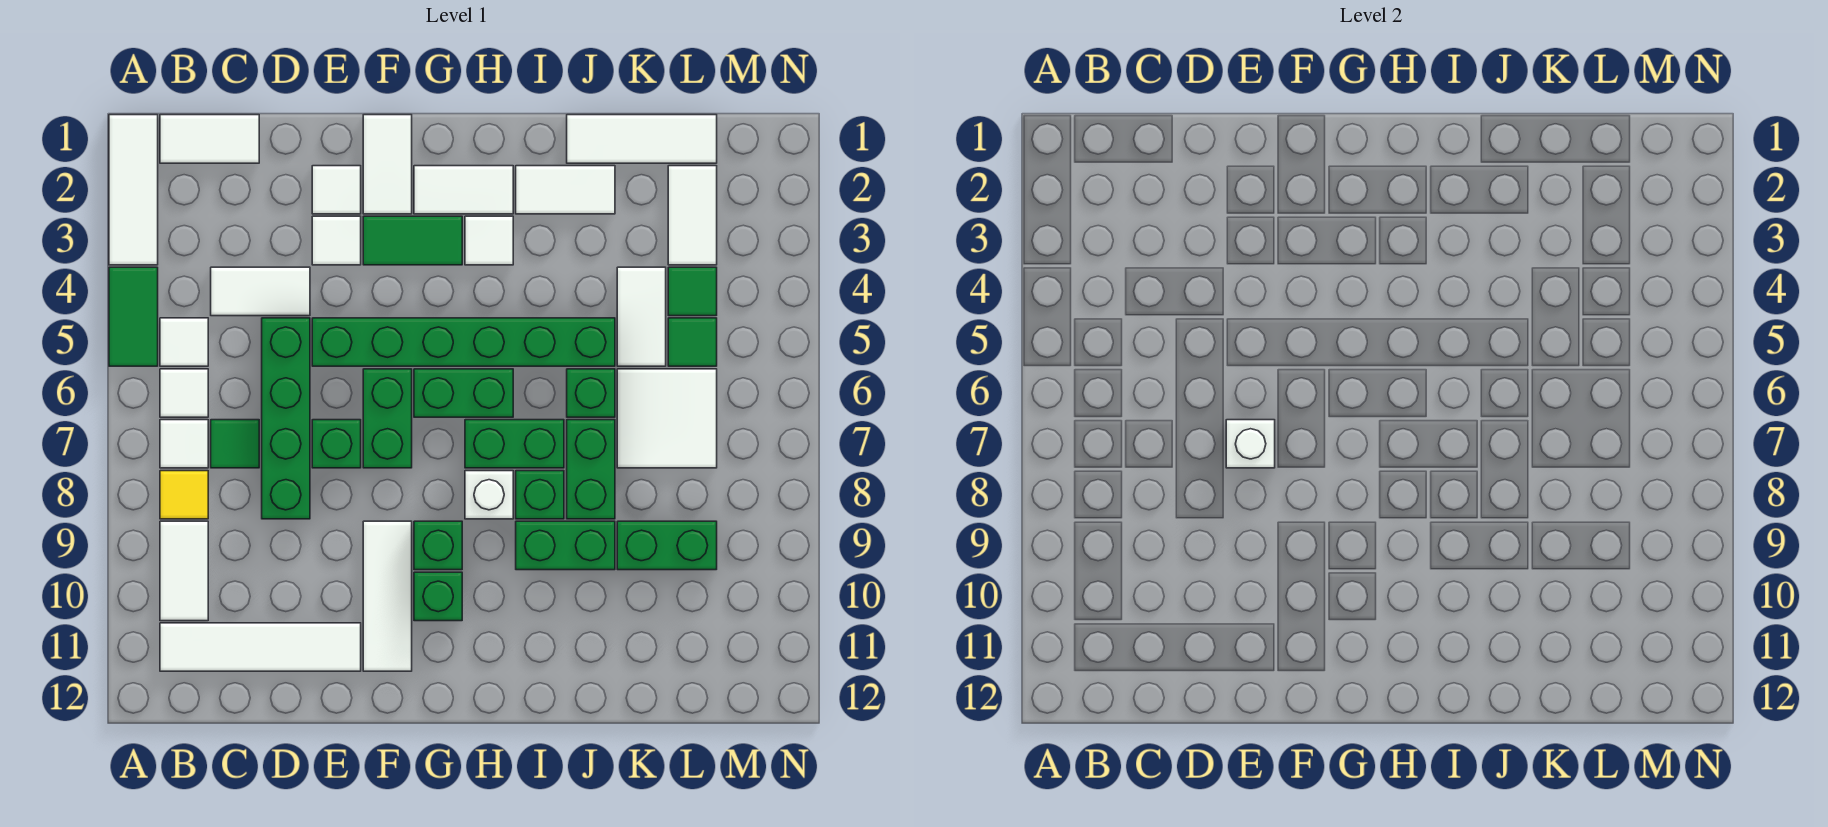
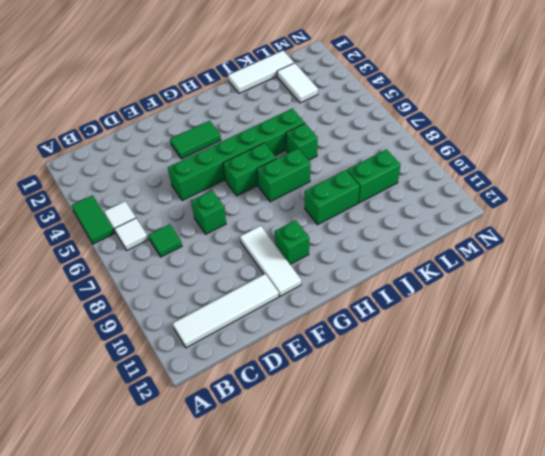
none -> white tile A1:A3 level 1
none -> white tile B1:C1 level 1
none -> white tile B7 level 1
none -> yellow tile B8 level 1

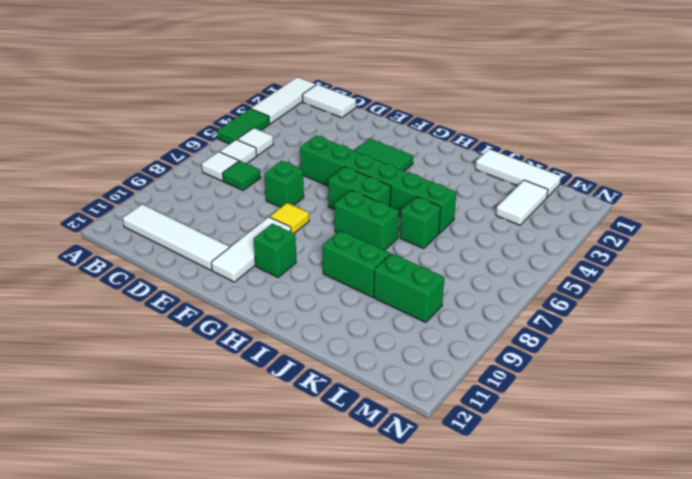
yellow tile F8 level 1 -> yellow tile B8 level 1
none -> white tile B9:B10 level 1
none -> white tile C4:D4 level 1
none -> green brick D5:D8 level 1
none -> white tile E2 level 1

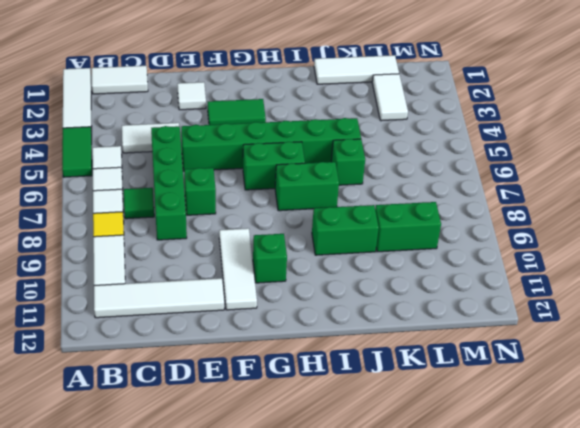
none -> white tile E3 level 1
none -> white tile F1:F2 level 1
none -> green brick F6:F7 level 1
none -> white tile G2:H2 level 1

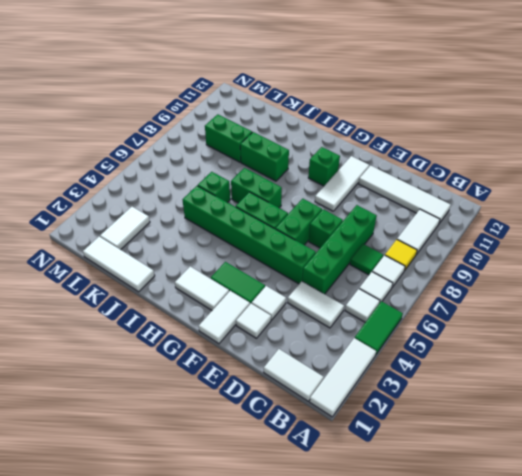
none -> green brick G9 level 1
none -> white tile H3 level 1
none -> white brick H8 level 1
none -> white tile I2:J2 level 1

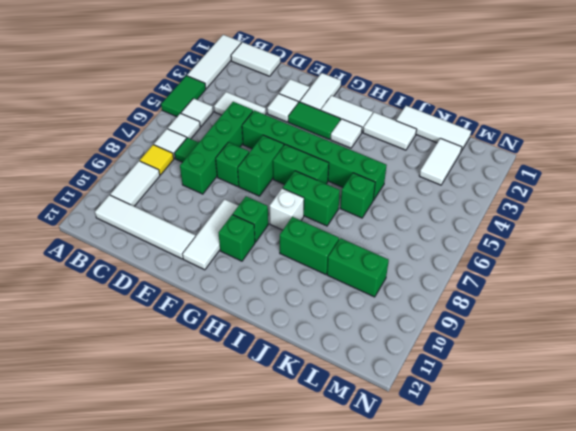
none -> green brick I8 level 1
none -> green brick J7:J8 level 1
none -> white tile K4:K5 level 1
none -> white tile K6:L7 level 1

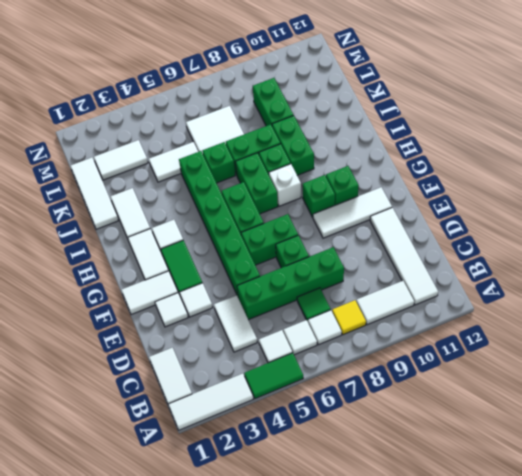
none -> green tile L4 level 1
none -> green tile L5 level 1
none -> white brick E7 level 2

